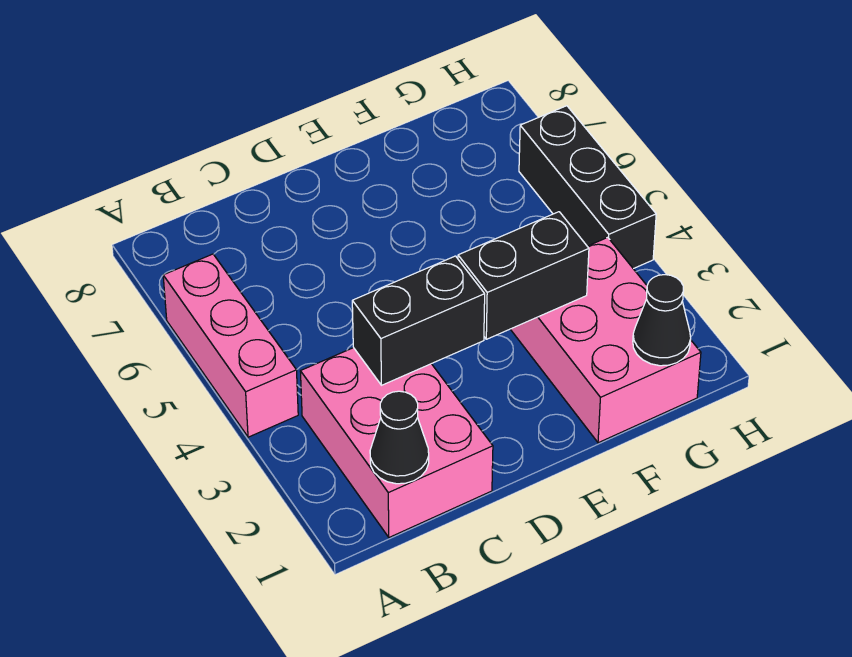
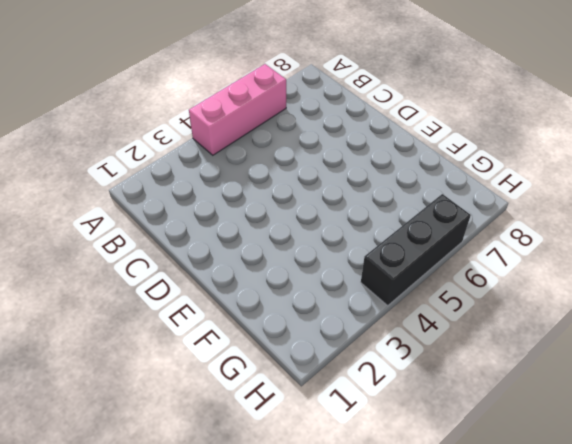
none -> pink brick B1:C3 level 1
none -> pink brick F1:G3 level 1

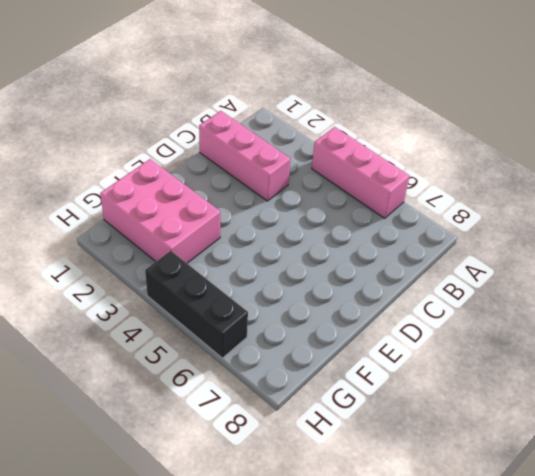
pink brick C1:C3 level 1 -> pink brick B1:C3 level 1
none -> black cone B1 level 2
none -> black brick C3:D3 level 2

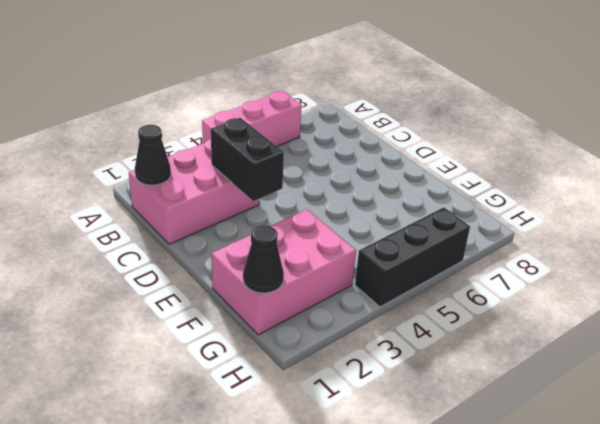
none -> black brick E3:F3 level 2

